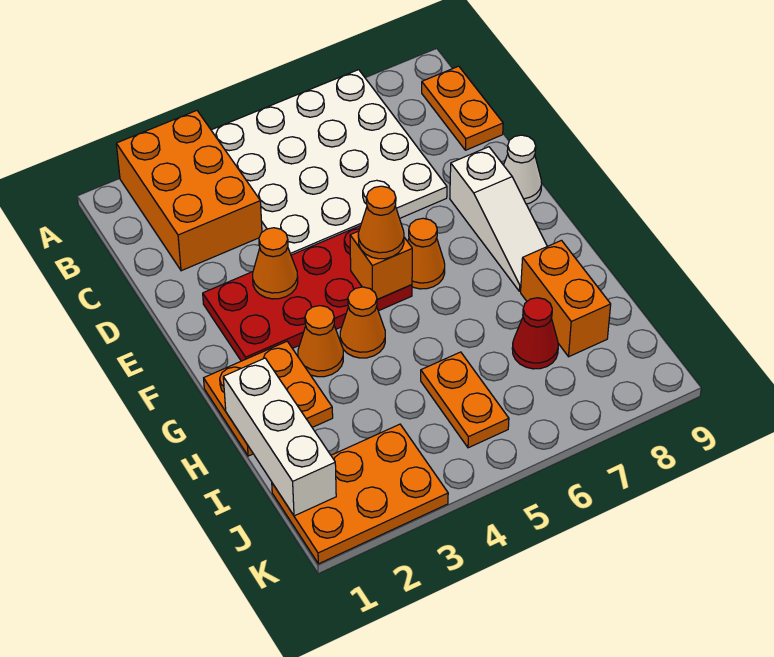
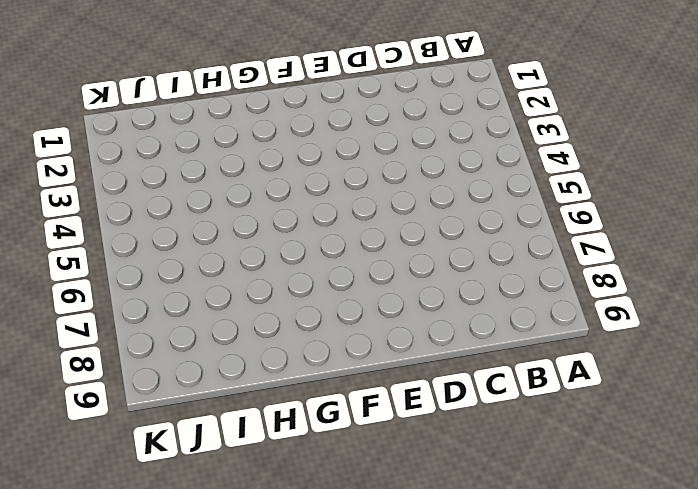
none -> orange brick A2:C3 level 1
none -> white plate A4:D7 level 1
none -> orange plate B9:C9 level 1

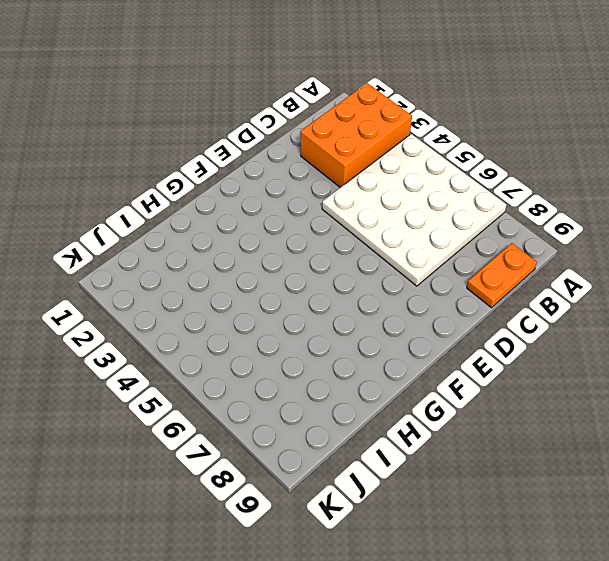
none -> red plate E2:F5 level 1
none -> white slope E8:G8 level 1 top E
none -> white cone E9 level 1

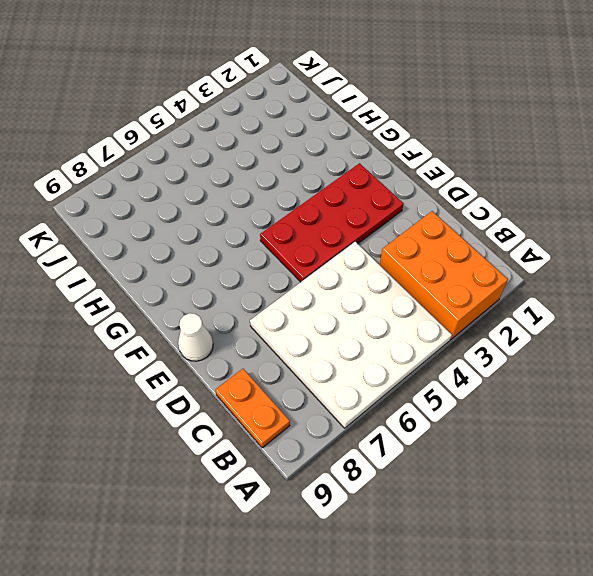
none -> white slope E8:G8 level 1 top E
none -> orange cone F6 level 1
none -> orange plate G1:H2 level 1

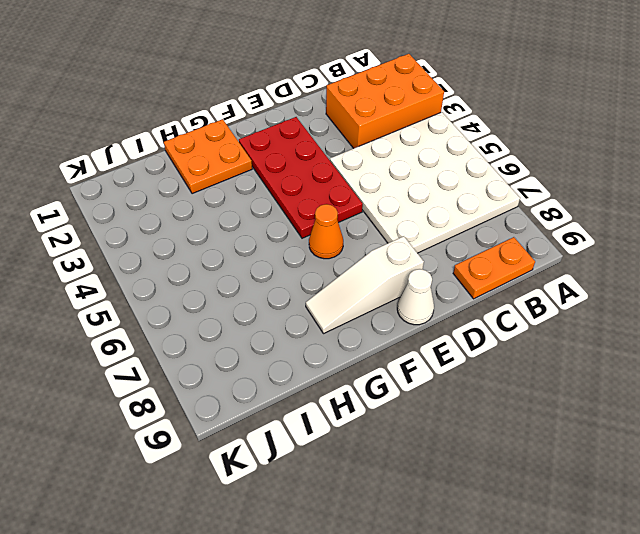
none -> orange cone G3 level 1
none -> orange cone G4 level 1
none -> orange brick H8:I8 level 1

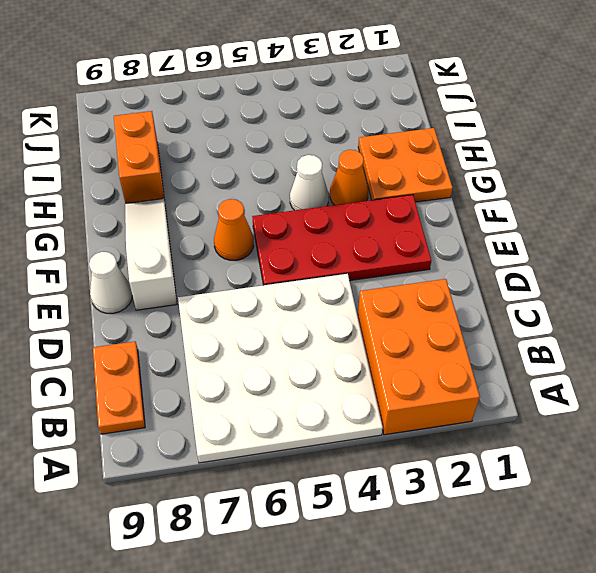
white cone G4 level 1 -> orange cone G4 level 1
none -> orange plate I5:J5 level 1
none -> red cone I7 level 1
none -> orange plate J1:K3 level 1

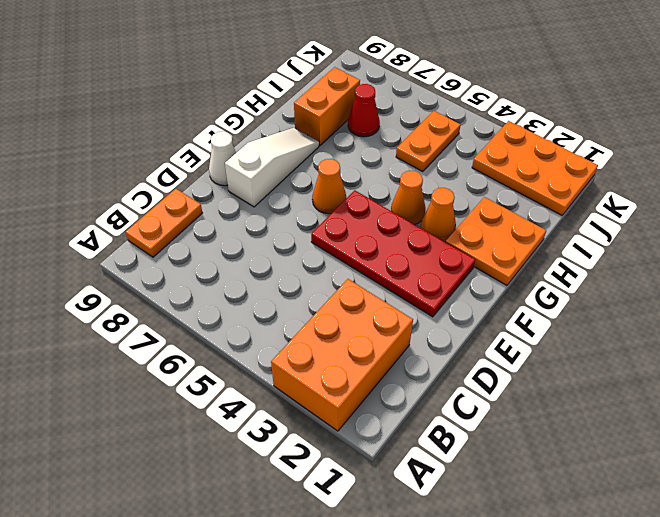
none -> white plate A4:D7 level 1
none -> orange cone E3 level 2
none -> orange brick F5 level 2

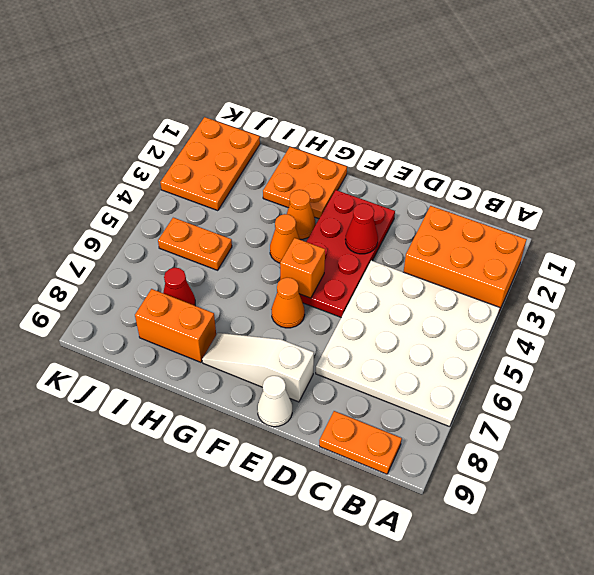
red cone E3 level 2 -> orange cone E3 level 2
none -> white brick H1:J1 level 2
none -> orange cone F5 level 3

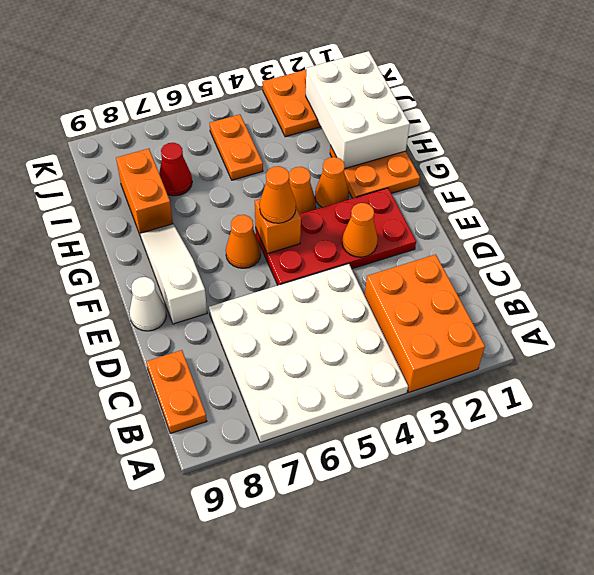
white brick H1:J2 level 2 -> white brick H1:J1 level 2

